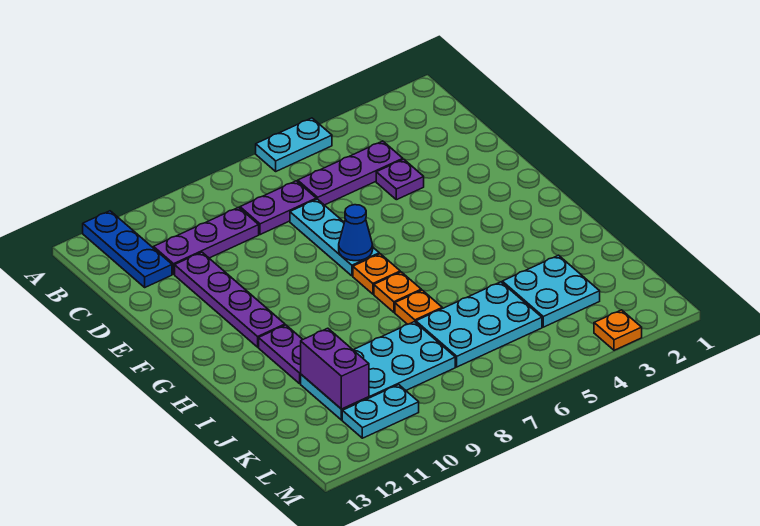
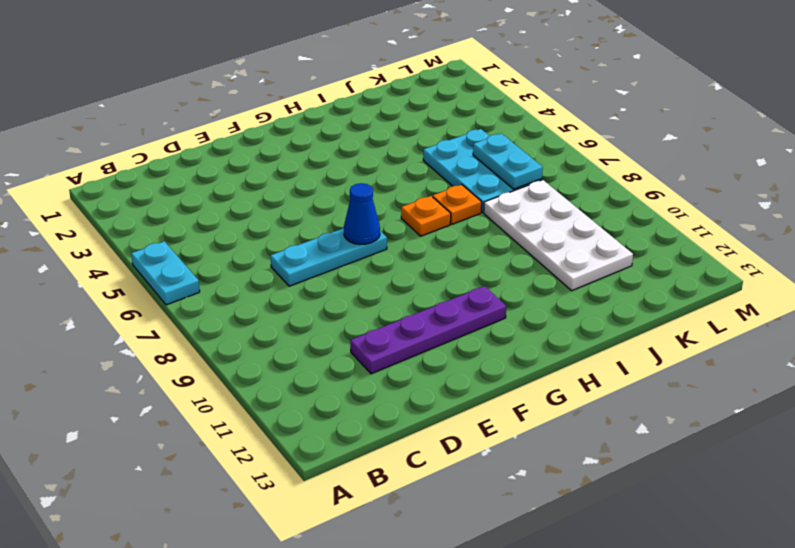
white plate J8:K11 level 1 -> cyan plate J8:K11 level 1
cyan plate K6:K7 level 2 -> cyan plate L10:L11 level 1
none -> blue plate A12:C12 level 1
none -> purple plate C4:C6 level 1
none -> purple plate C7:C8 level 1

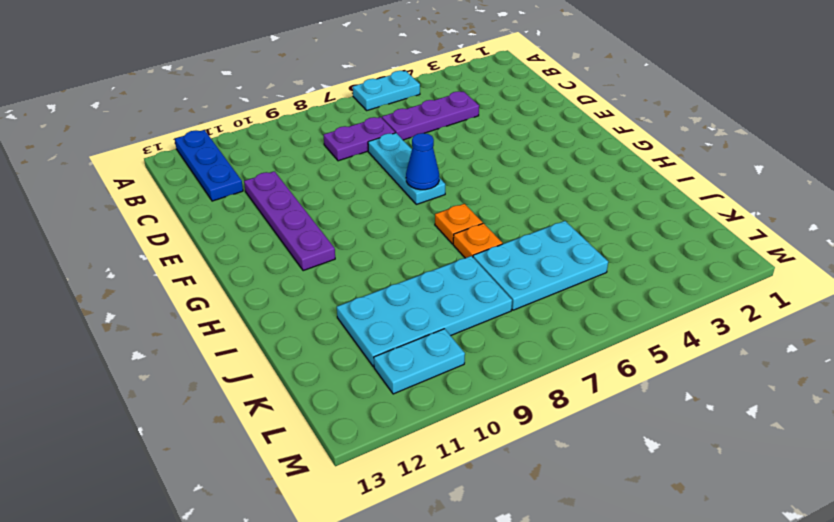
none -> purple plate C9:C11 level 1
none -> purple plate D4 level 1
none -> orange plate G7 level 1

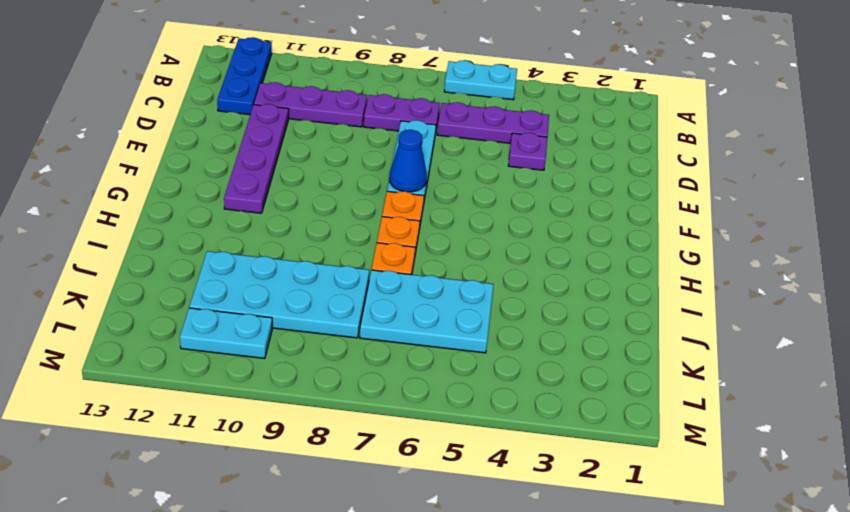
none -> purple plate H11:I11 level 1
none -> cyan plate J3:K4 level 1
none -> orange plate M3 level 1

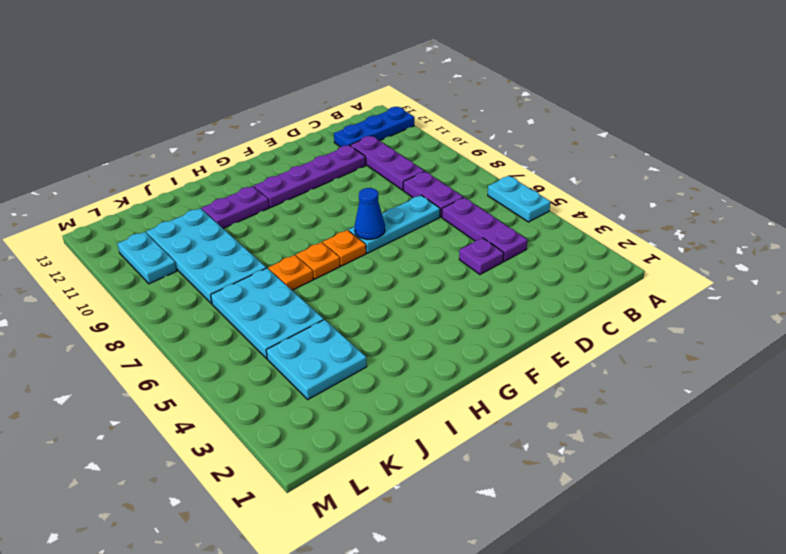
none -> orange plate M3 level 1
none -> purple brick J11:K11 level 2

